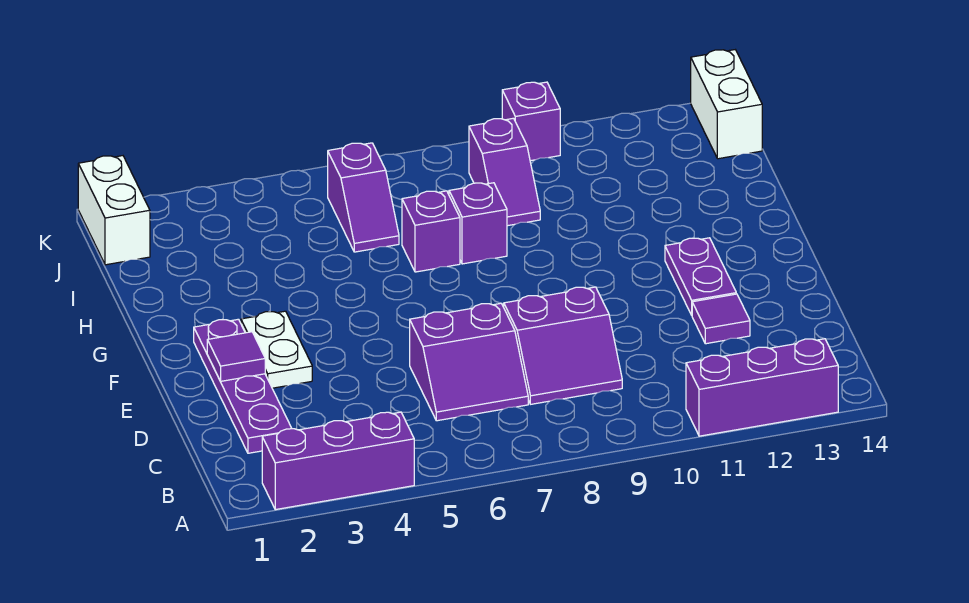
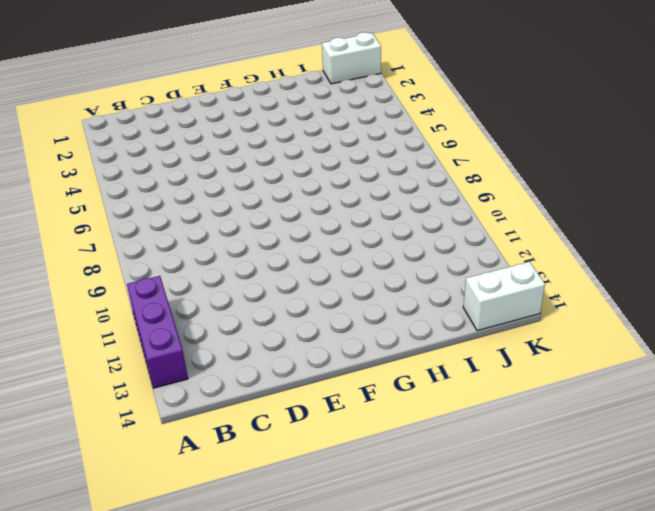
none -> purple brick A2:A4 level 1
none -> purple plate C2:F2 level 1
none -> purple slope C6:D7 level 1 top D

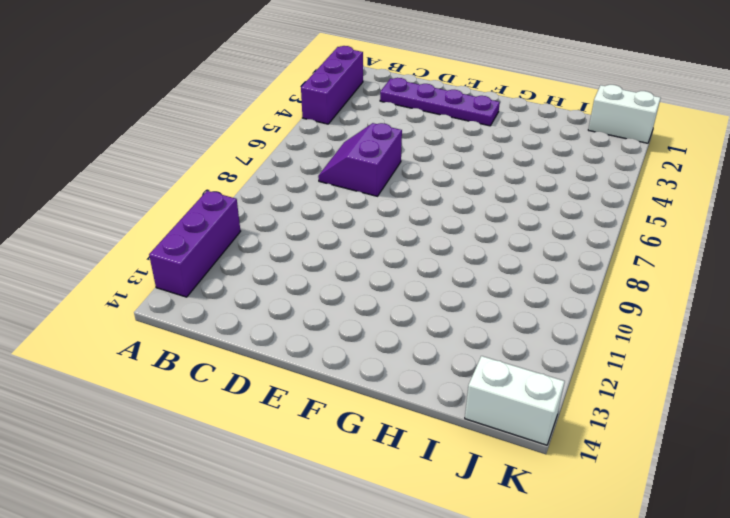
none -> purple slope C8:D9 level 1 top D
none -> purple tile D12 level 1
none -> white plate E3:F3 level 1

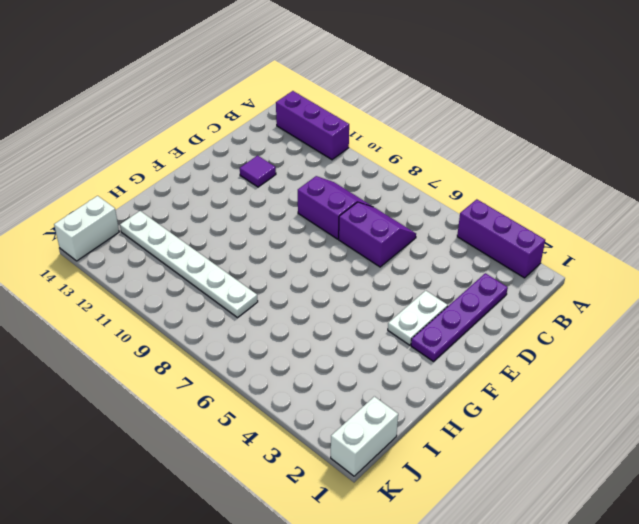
white plate I8:I13 level 1 -> purple slope I9:J9 level 1 top J
none -> purple plate E12:F12 level 1
none -> purple brick H7 level 1
none -> purple brick H8 level 1

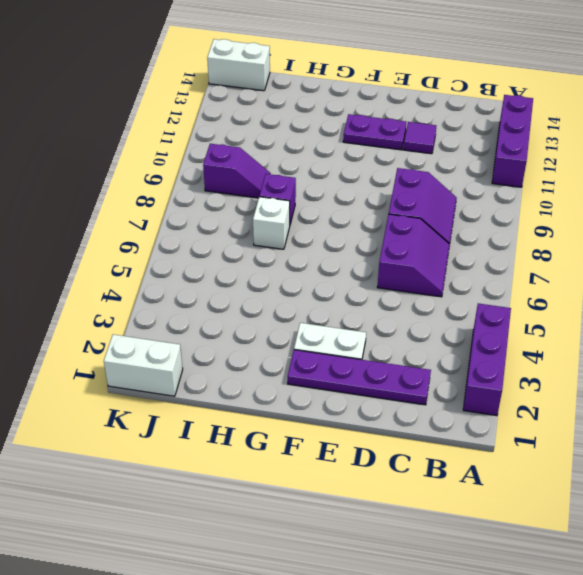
white brick H7 level 1 -> purple brick H7 level 1
none -> purple slope I6:J6 level 1 top J
none -> purple brick K10 level 1
none -> purple tile E2 level 2

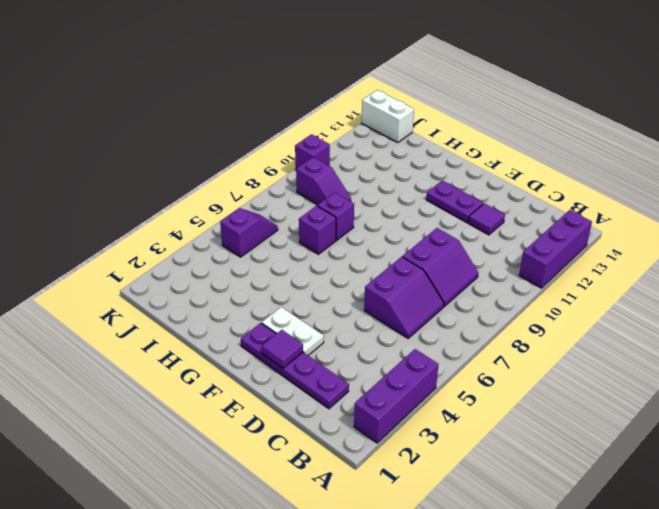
purple slope J5:J6 level 1 top 5 -> purple slope I6:J6 level 1 top J
none -> white brick J1:K1 level 1

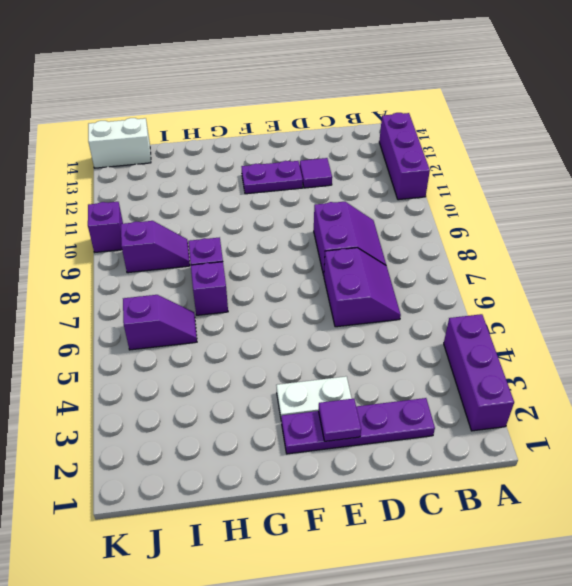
none -> white brick J1:K1 level 1

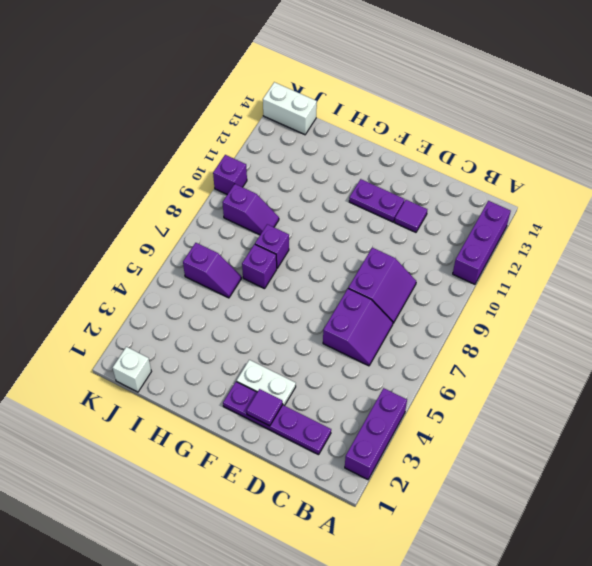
white brick J1 level 1 -> white brick J1:K1 level 1

